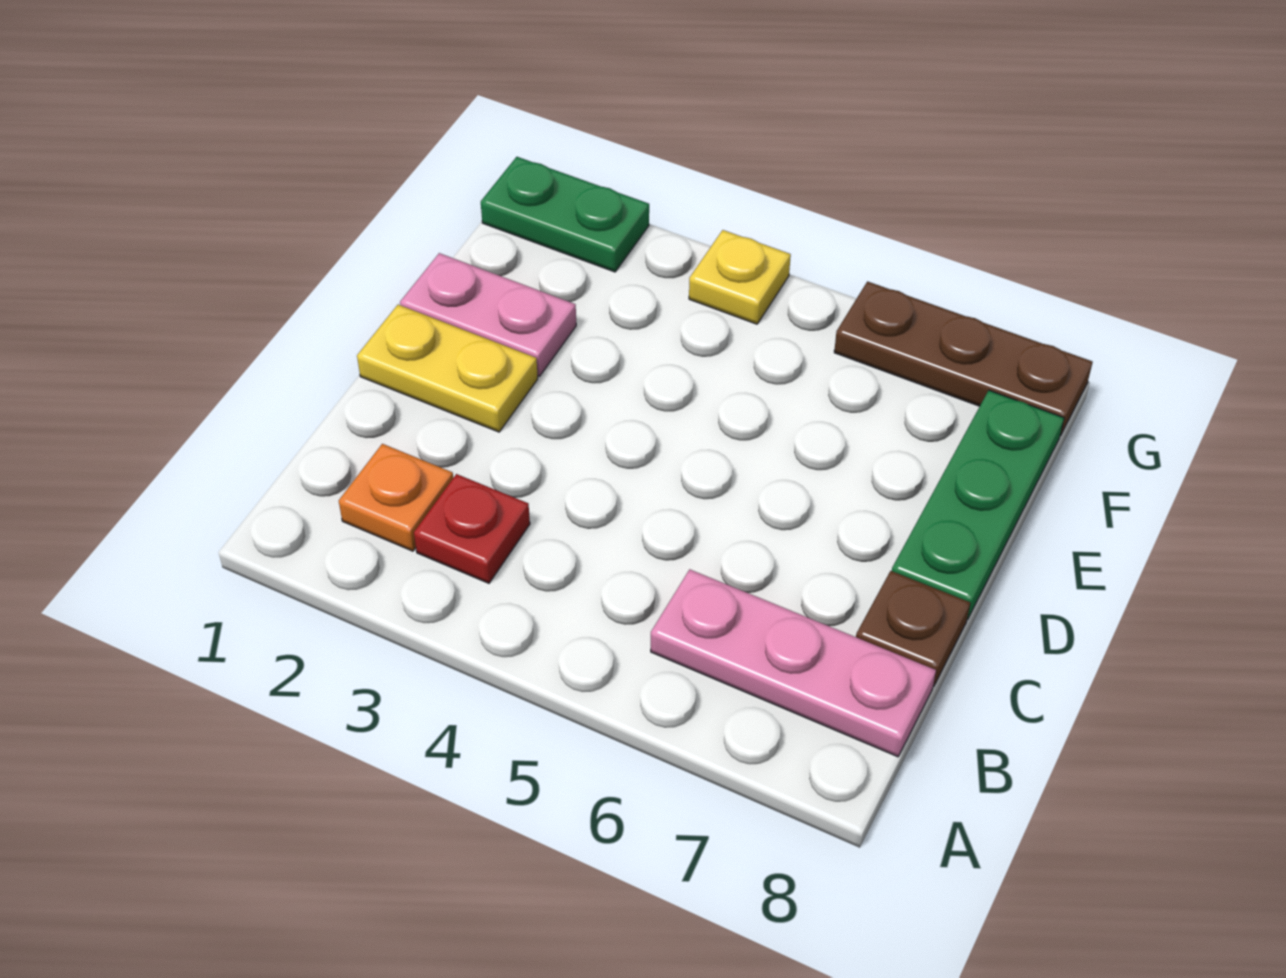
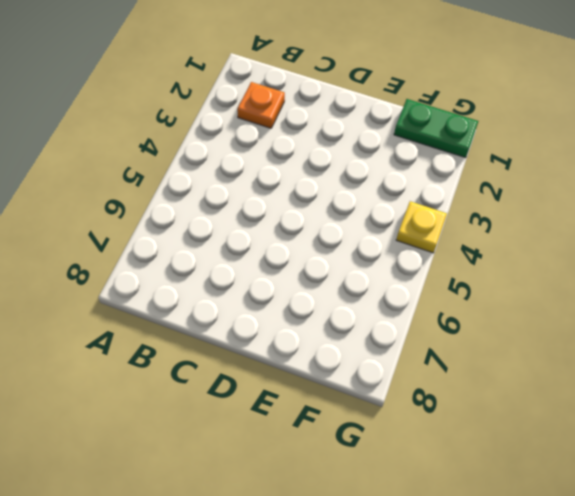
green plate F1:G1 level 1 -> green plate G1:G2 level 1
none -> red plate B3 level 1
none -> pink plate B6:B8 level 1

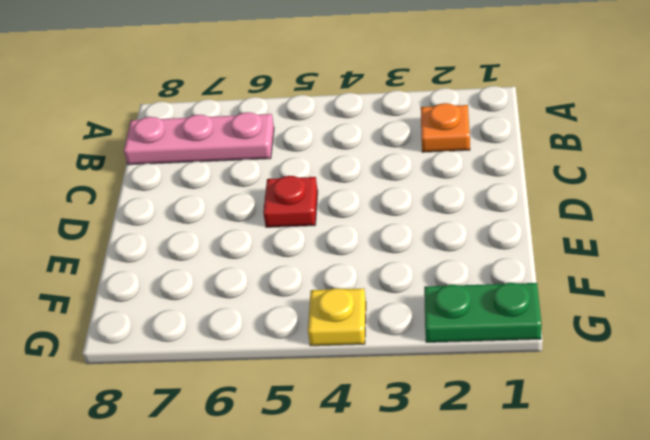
red plate D5 level 1 -> red plate B3 level 1
none -> brown plate C8 level 1
none -> yellow plate D1:D2 level 1

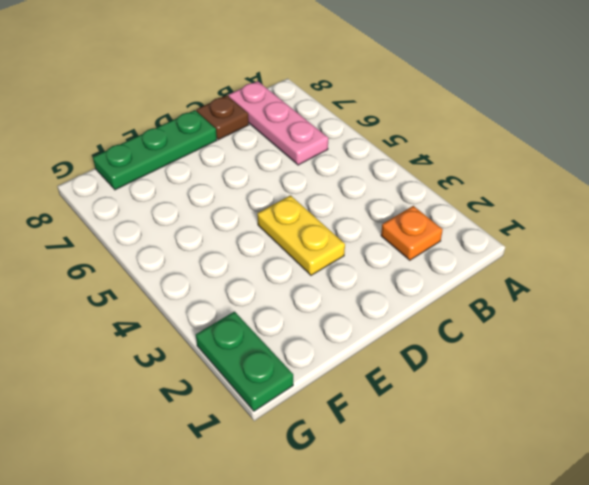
yellow plate D3:D4 level 1 -> yellow plate D1:D2 level 1
none -> red plate B3 level 1
none -> pink plate E1:E2 level 1

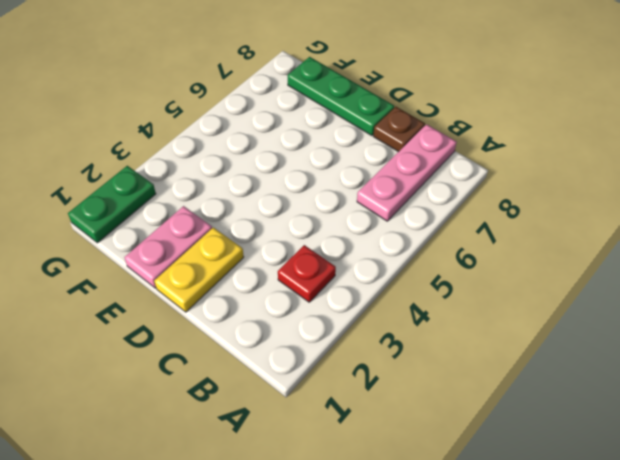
none -> orange plate B2 level 1
none -> yellow plate G4 level 1

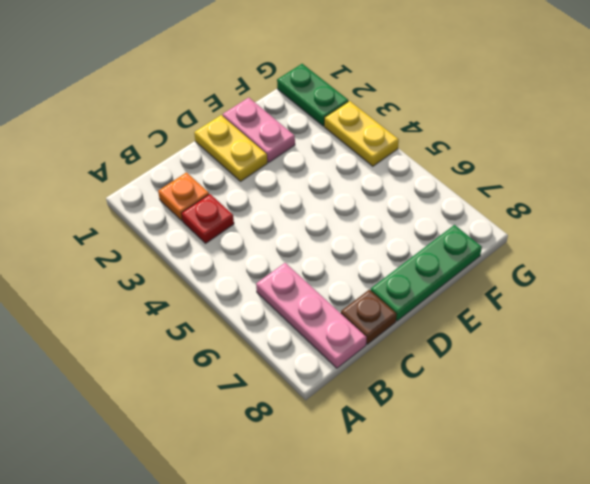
yellow plate G3:G4 level 1 -> yellow plate G4 level 1
none -> brown plate G6:G8 level 1

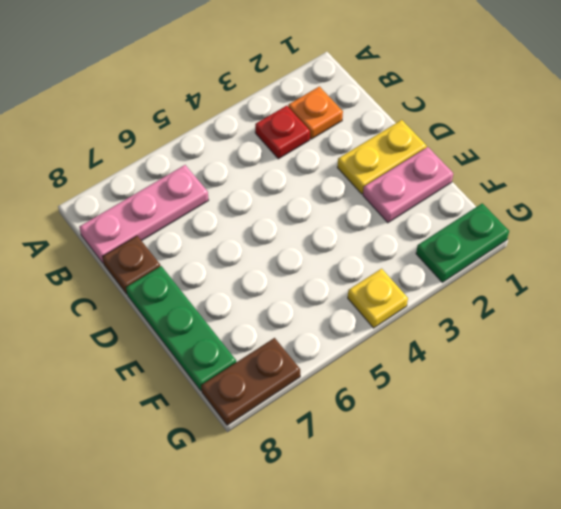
brown plate G7:G8 level 1 -> brown plate G6:G8 level 1

